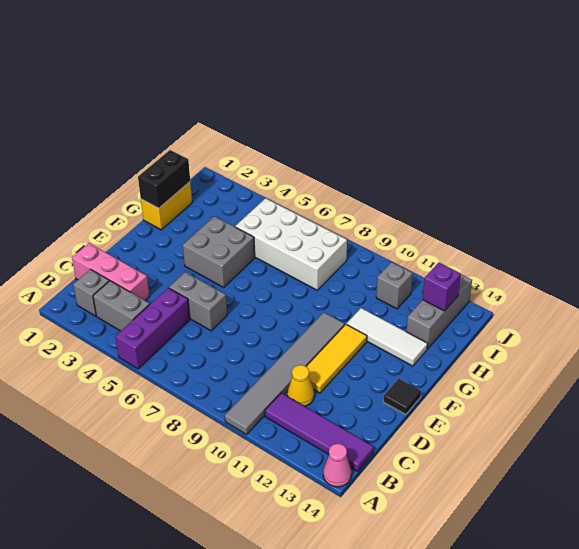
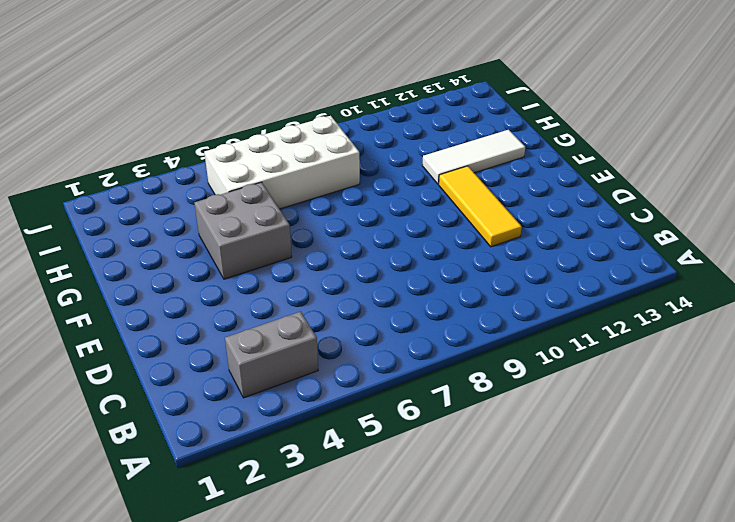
none -> purple brick A5:C5 level 1
none -> grey tile A10:F10 level 1
none -> pink cone A14 level 1

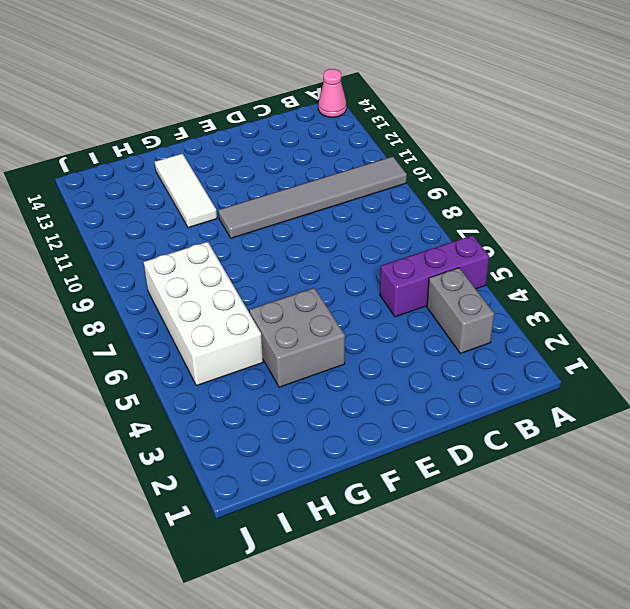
none -> grey brick B2 level 1
none -> purple tile B11:B14 level 1
none -> pink brick C1:C3 level 1

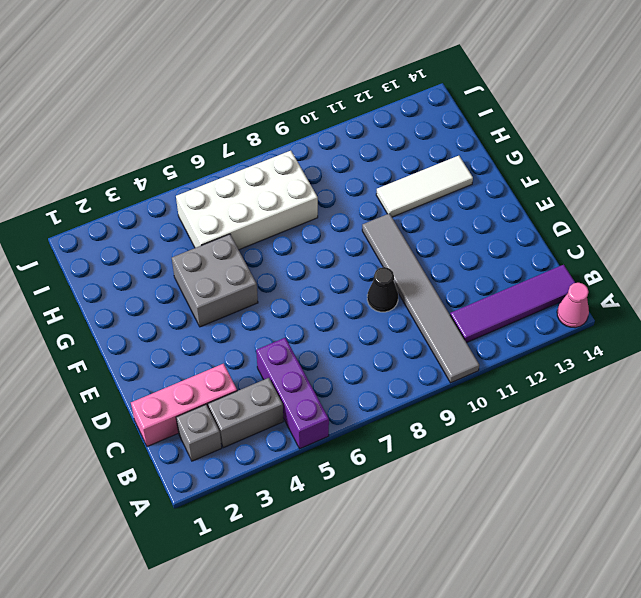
black cone D9 level 1 -> none
none -> yellow cone C11 level 1
none -> grey brick D5:D6 level 1
none -> yellow tile D11:F11 level 1

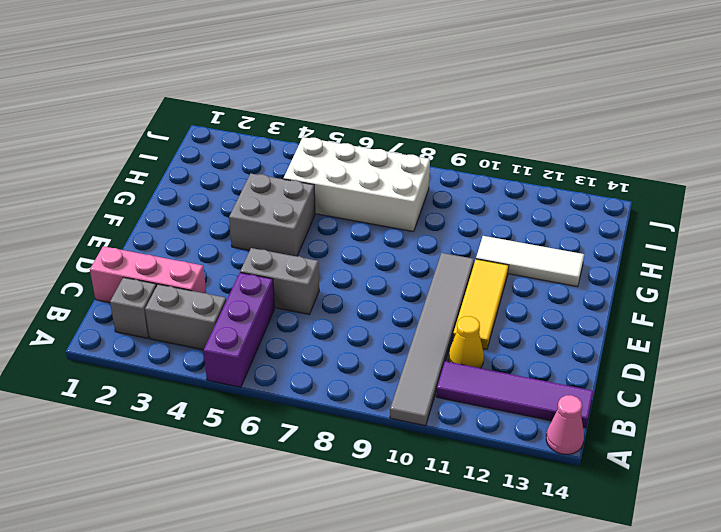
none -> black tile E14 level 1
none -> yellow brick G1:H1 level 1
none -> grey brick H13:J13 level 1

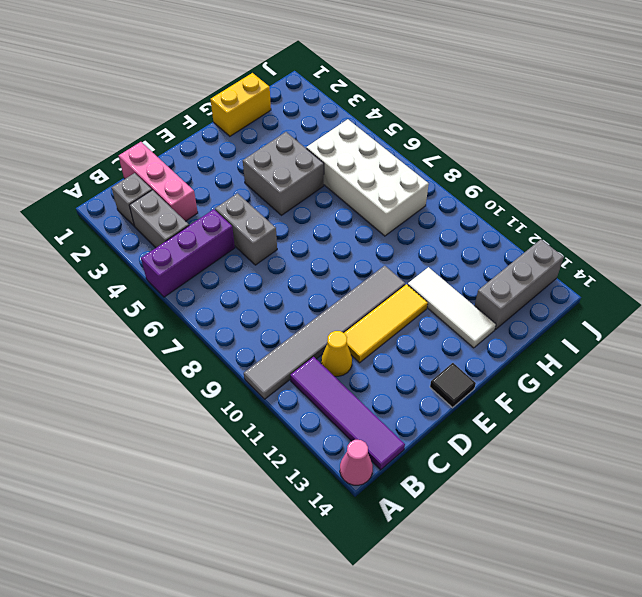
none -> grey brick I11 level 1
none -> black brick G1:H1 level 2
none -> purple brick I13 level 2

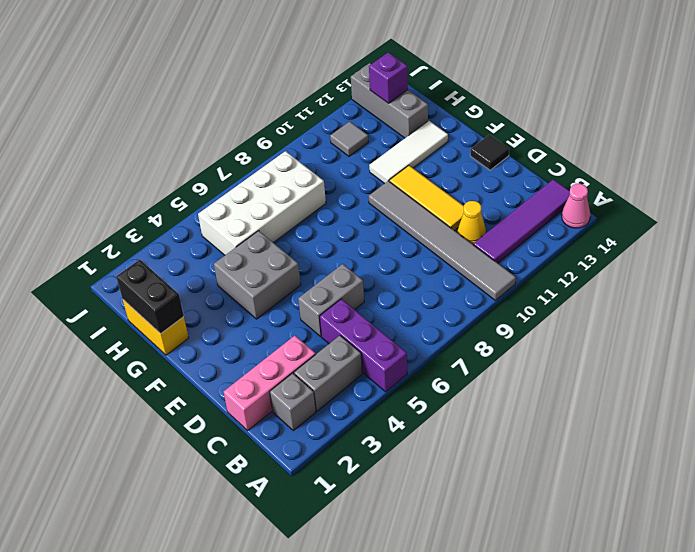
grey tile I11 level 1 -> grey brick I11 level 1

